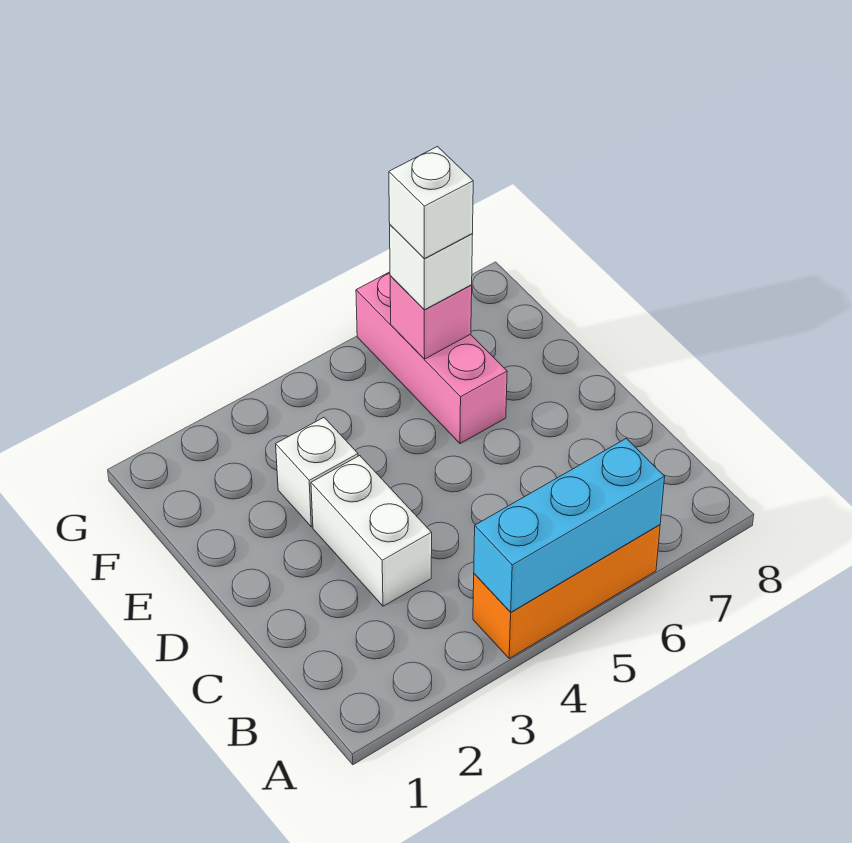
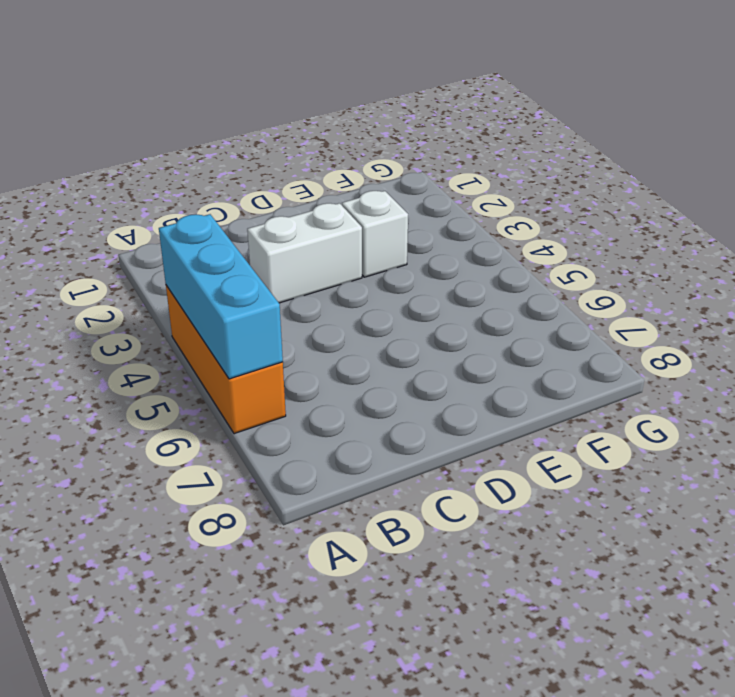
none -> pink brick E6:G6 level 1
none -> pink brick F6 level 2

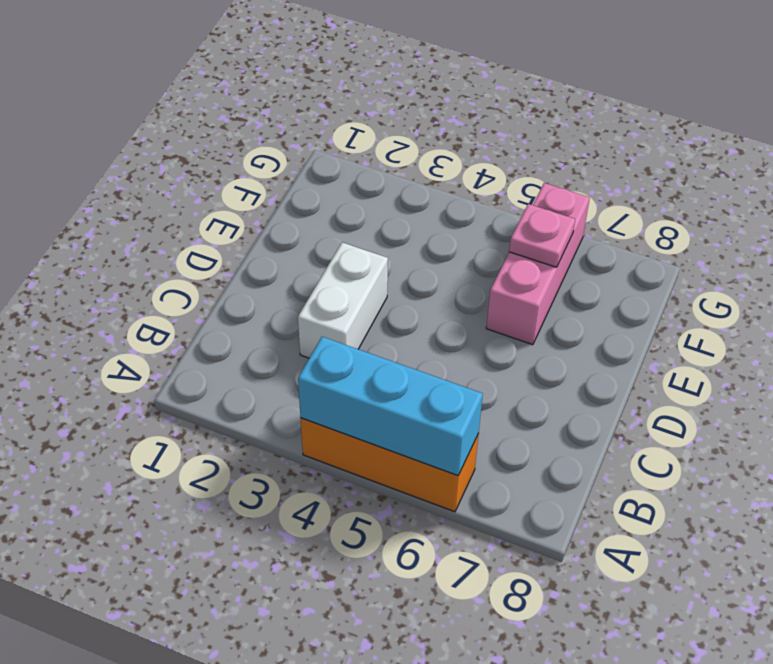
pink plate F6 level 2 -> pink brick F6 level 2
none -> white brick E3 level 1
none -> white brick F6 level 3

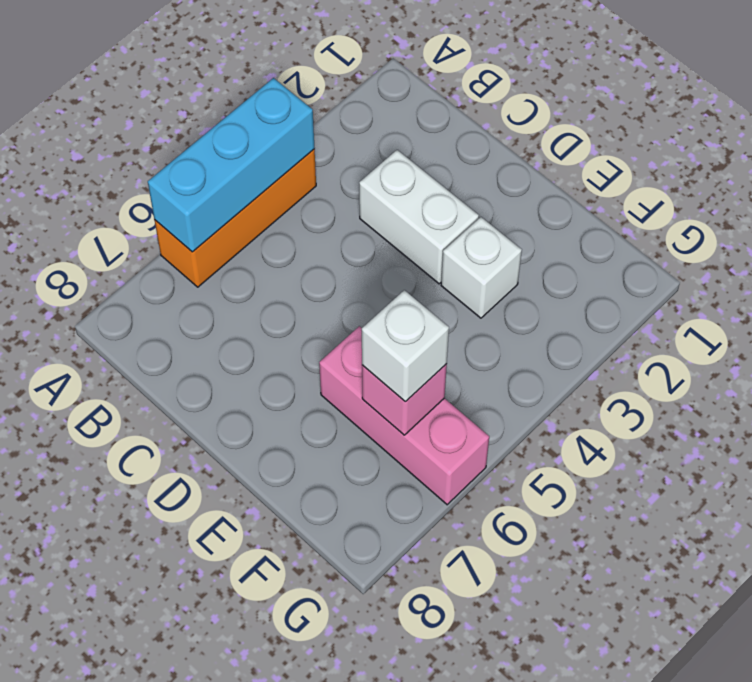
none -> white brick F6 level 4

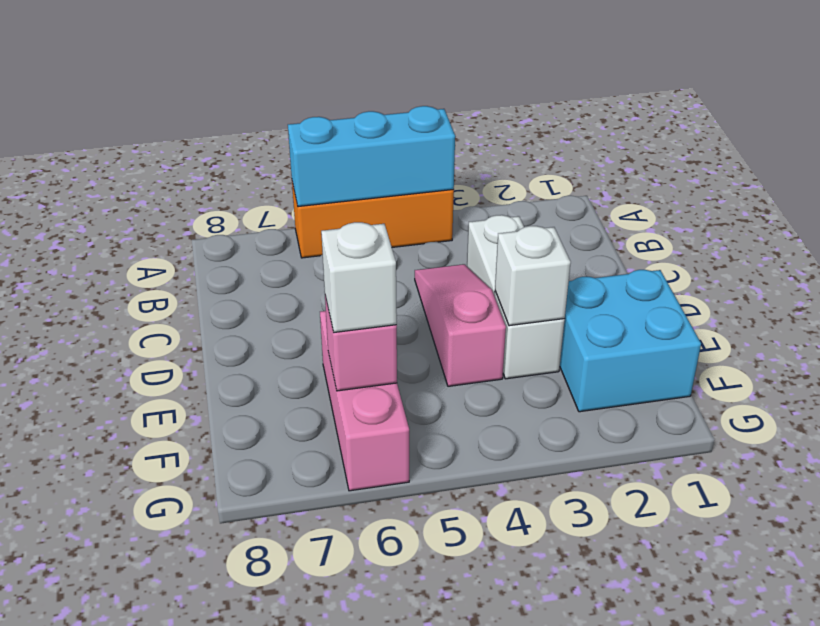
pink slope C4:E4 level 1 top E -> none
cyan brick E1:F2 level 1 -> none
white brick E3 level 2 -> white brick F6 level 4

